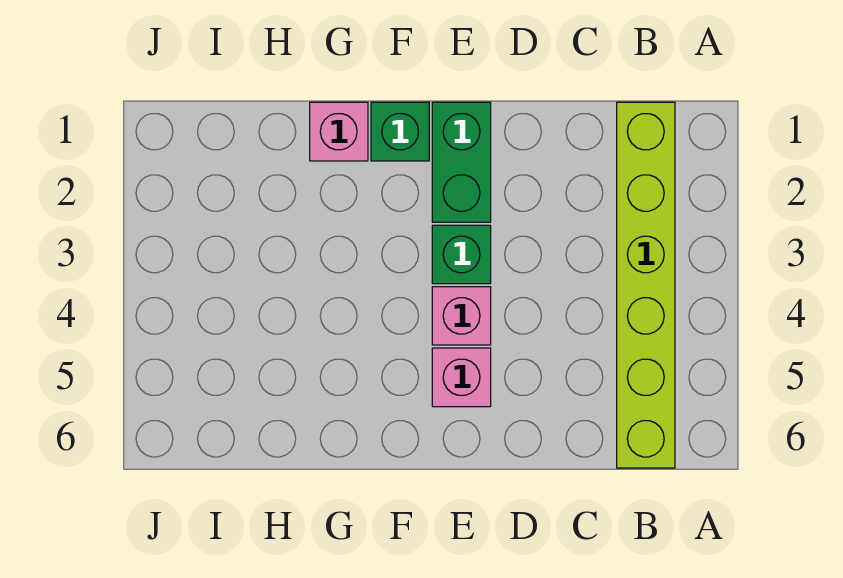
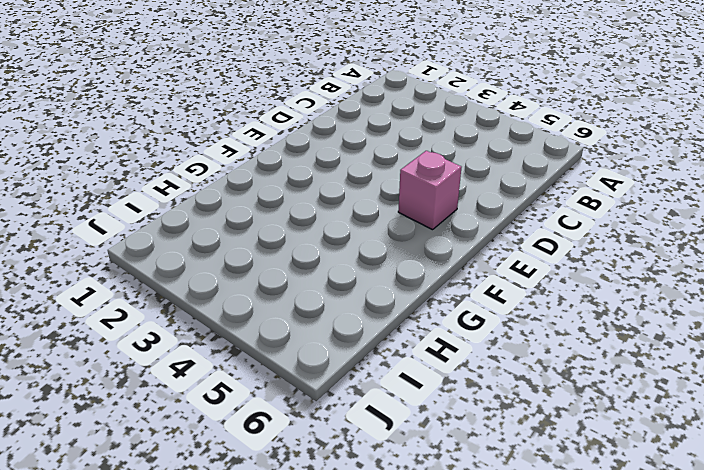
none -> lime brick B1:B6 level 1
none -> green brick E1:E2 level 1

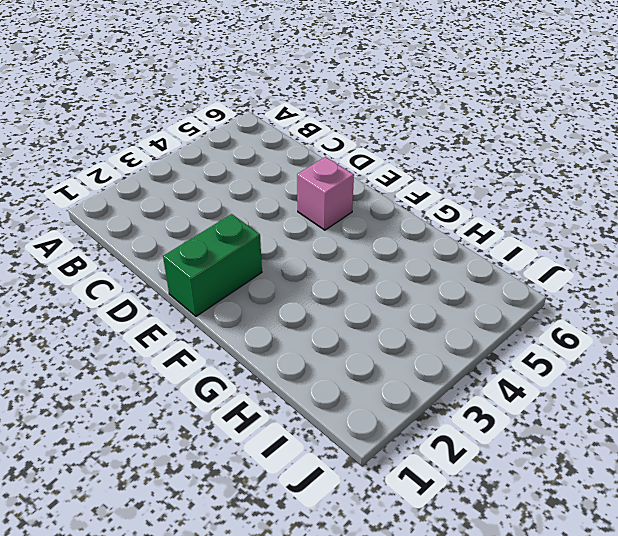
none -> lime brick B1:B6 level 1
none -> green brick E3 level 1

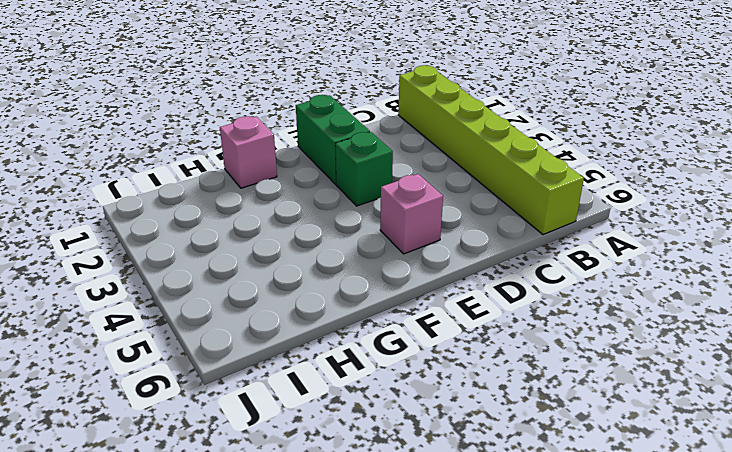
none -> pink brick E4 level 1
none -> green brick F1 level 1

